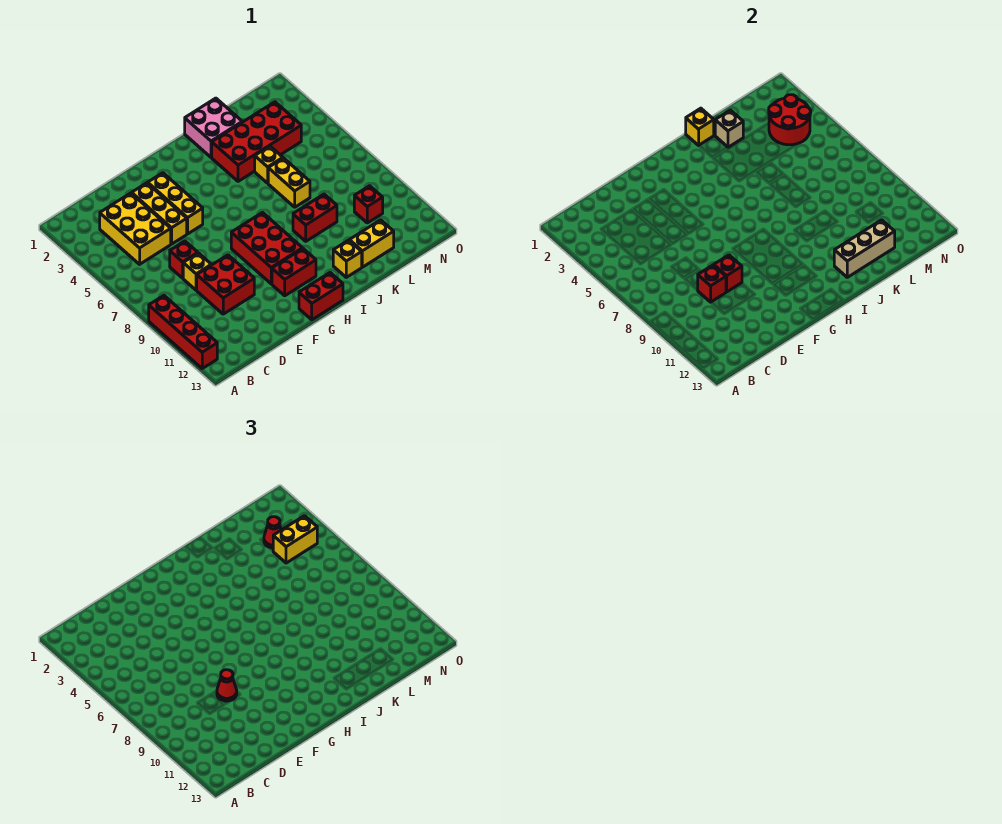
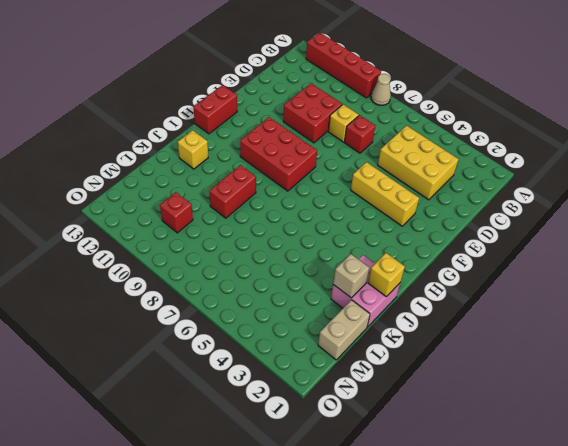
tan cone A8 level 1 -> none
tan brick L1:M1 level 1 -> none
none -> yellow brick E3:E5 level 1
none -> red brick G11:H11 level 1
none -> red brick J3:M4 level 1

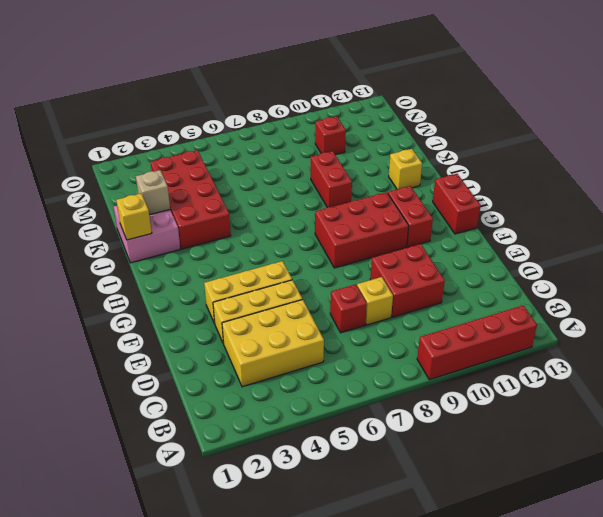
none -> yellow brick K5 level 1
none -> yellow brick K6:K7 level 1
none -> yellow brick K12:L12 level 1

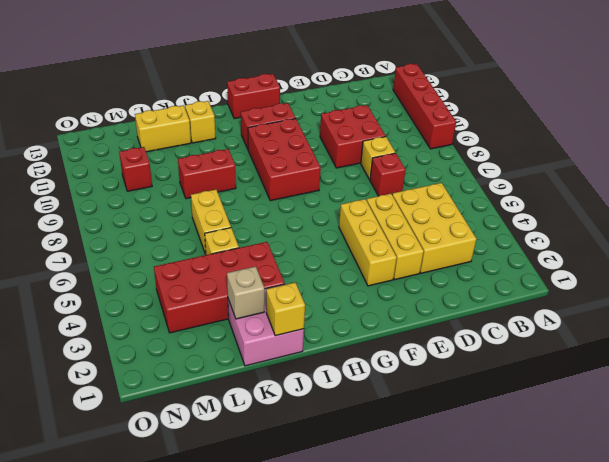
none -> red brick D9 level 2
none -> red brick E9 level 2
none -> tan brick J12:L12 level 2

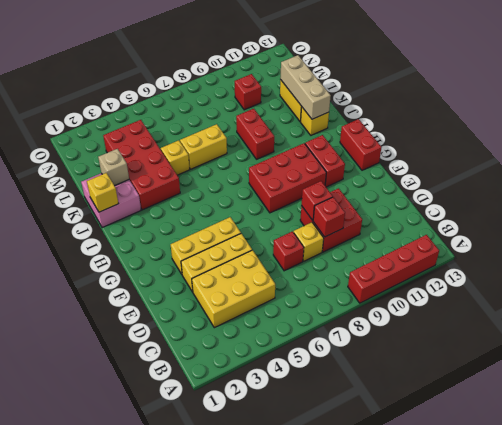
none -> red round brick M3:N4 level 2
none -> red cone E9 level 3
none -> red cone M3 level 3

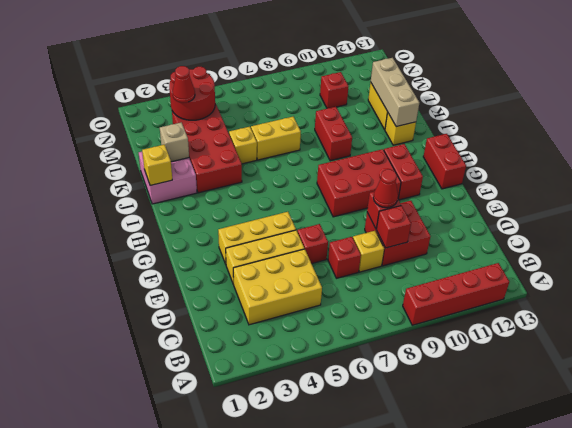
red brick E6 level 1 -> none
none -> yellow brick M4:N4 level 3

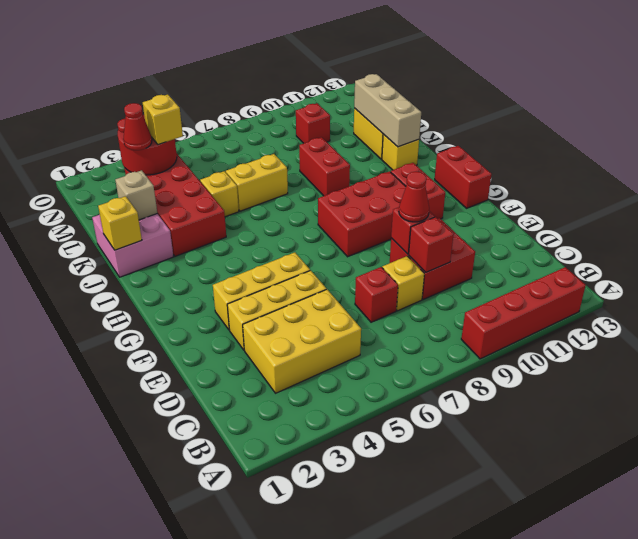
yellow brick M4 level 3 -> yellow brick M4:N4 level 3

